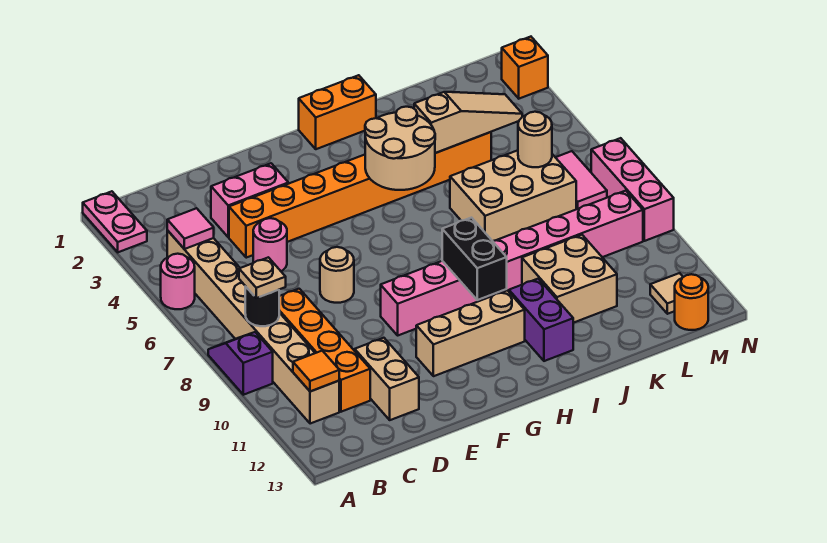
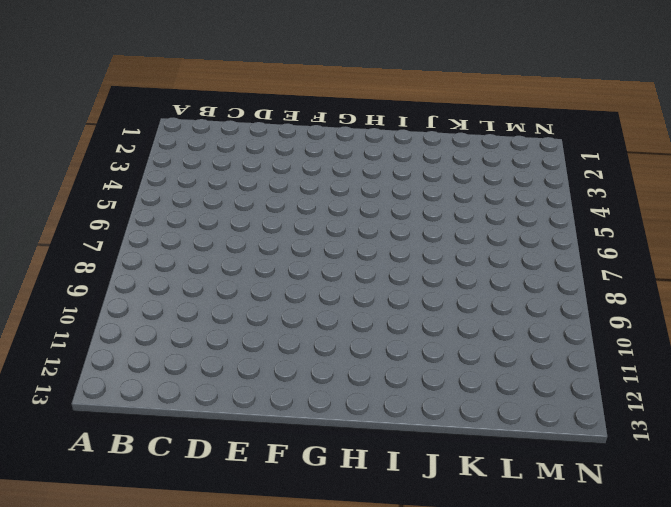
none -> pink plate A1:A2 level 1
none -> pink round brick A5 level 1
none -> purple slope A8:A9 level 1 top 9

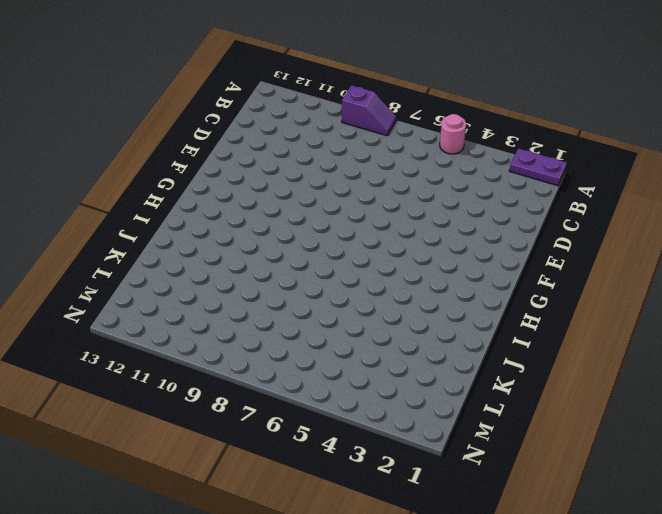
purple plate A1:A2 level 1 -> pink plate A1:A2 level 1
none -> tan brick B4:B11 level 1
none -> orange brick C8:C11 level 1
none -> pink brick D3:E3 level 1

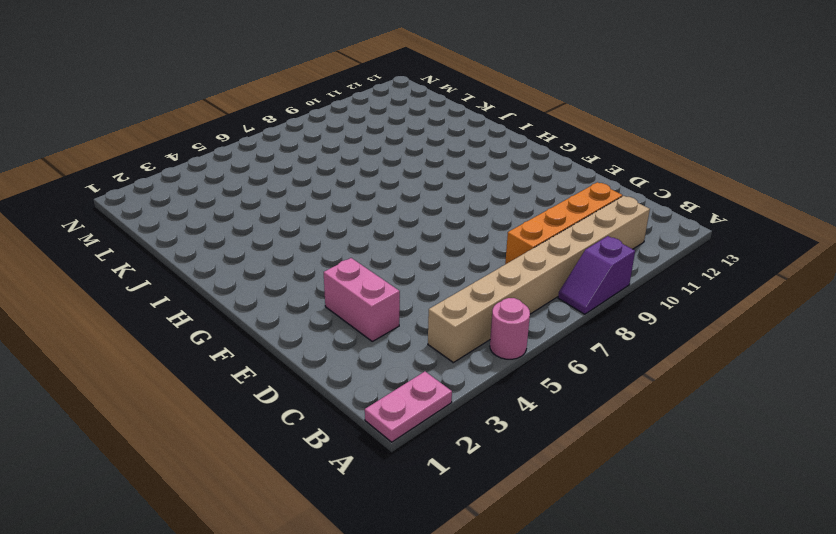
none -> orange brick D4:K4 level 1
none -> pink round brick D5 level 1
none -> tan brick D11:D12 level 1

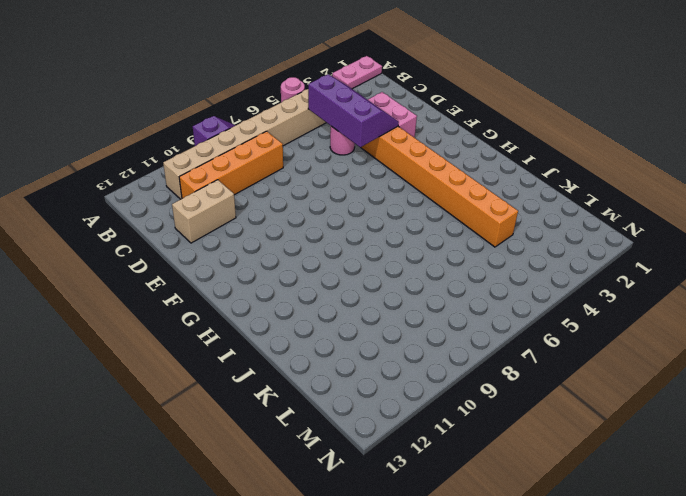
purple slope C4:E5 level 2 top 5 -> none
none -> tan round brick E7 level 1
none -> pink brick F9:M9 level 1
none -> tan brick F11:H11 level 1

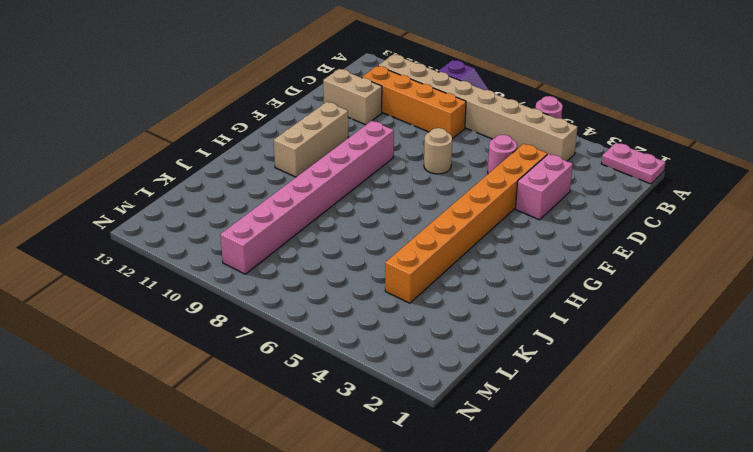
none -> orange brick H1:I1 level 1
none -> purple brick I11:I12 level 1
none -> tan brick J6:L7 level 1

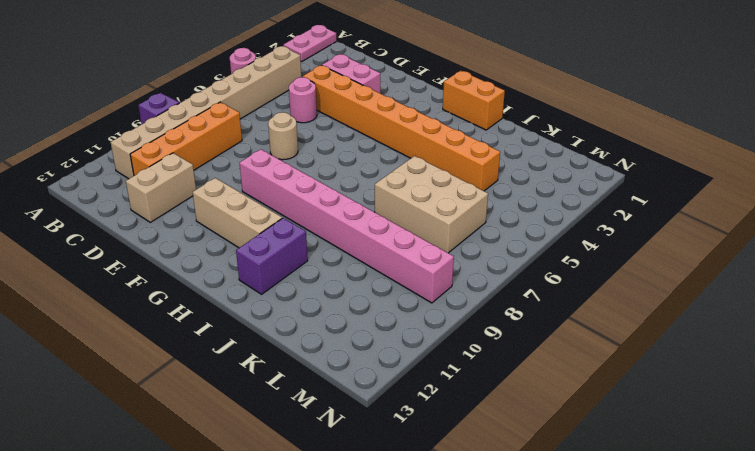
none -> tan brick J10:K11 level 1
none -> pink tile M6:M7 level 1
none -> tan tile M12 level 1

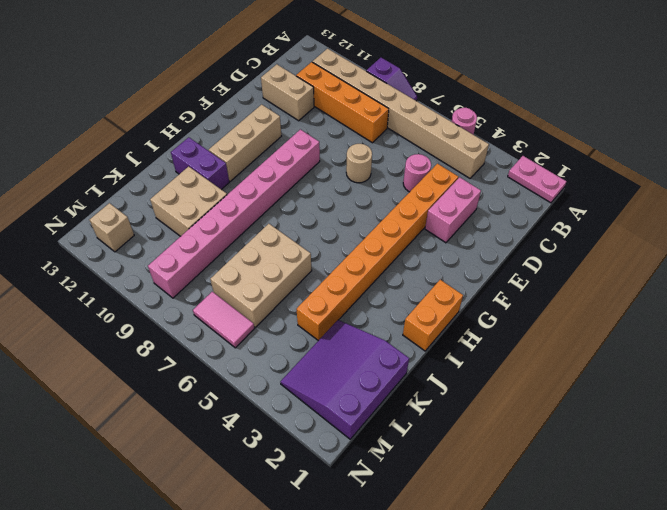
purple slope K1:M3 level 1 top 1 -> none
tan brick M12 level 1 -> tan tile M12 level 1
none -> orange round brick M13 level 1
none -> orange brick N2 level 1
none -> pink brick N7:N9 level 1

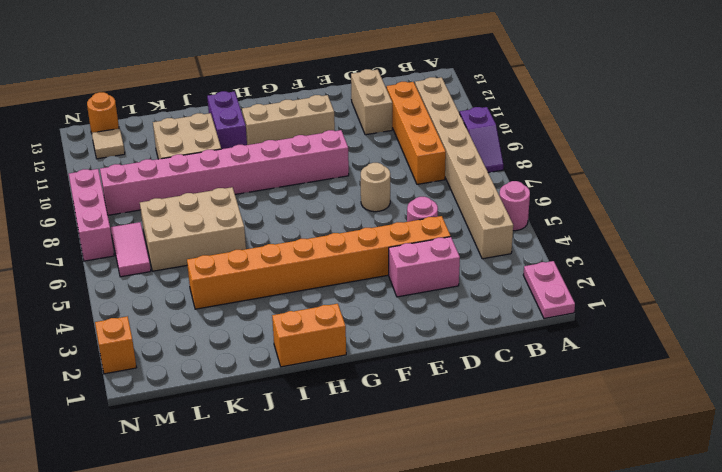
none -> pink tile B4 level 2
none -> black round brick B8 level 2
none -> orange tile B11 level 2

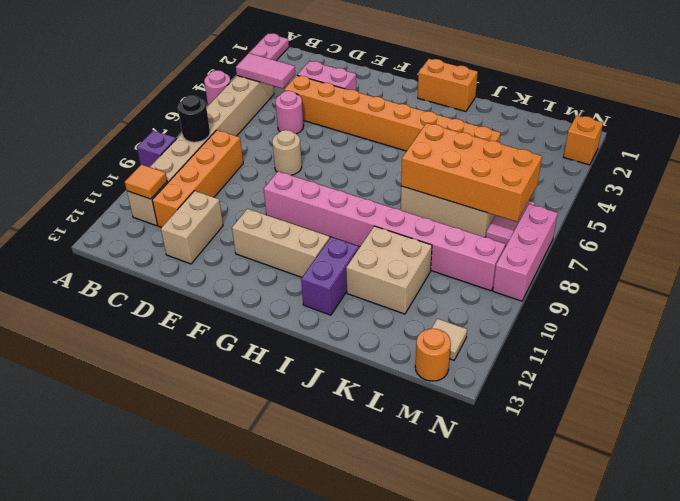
pink tile B4:C4 level 2 -> pink tile B4 level 2
orange brick J6:M7 level 2 -> tan round brick L6 level 2
none -> tan round brick H4:I5 level 2
none -> black brick H9:H10 level 2
none -> tan slope J4:L4 level 2 top J

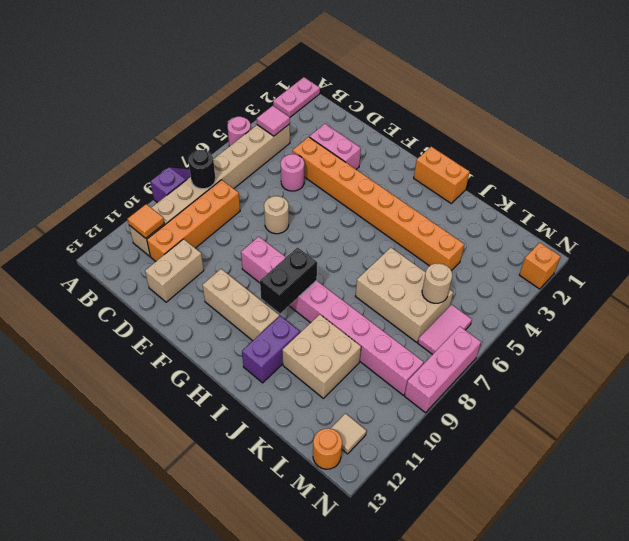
none -> tan round brick H4:I5 level 2
none -> tan slope J4:L4 level 2 top J
none -> tan plate B8 level 3

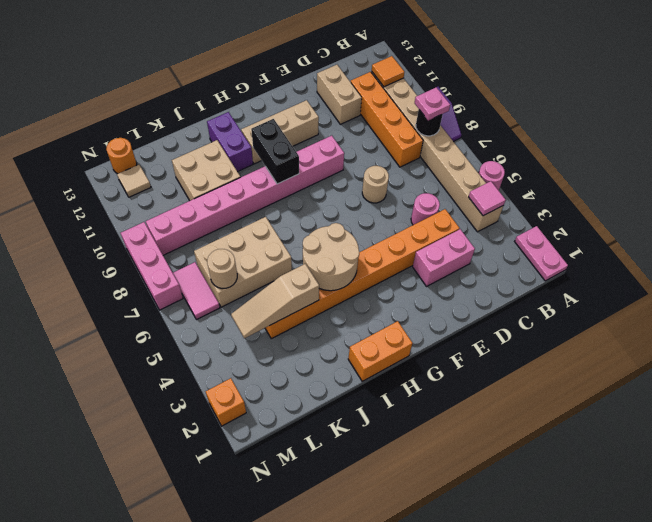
pink plate B8 level 3 -> tan plate B8 level 3

